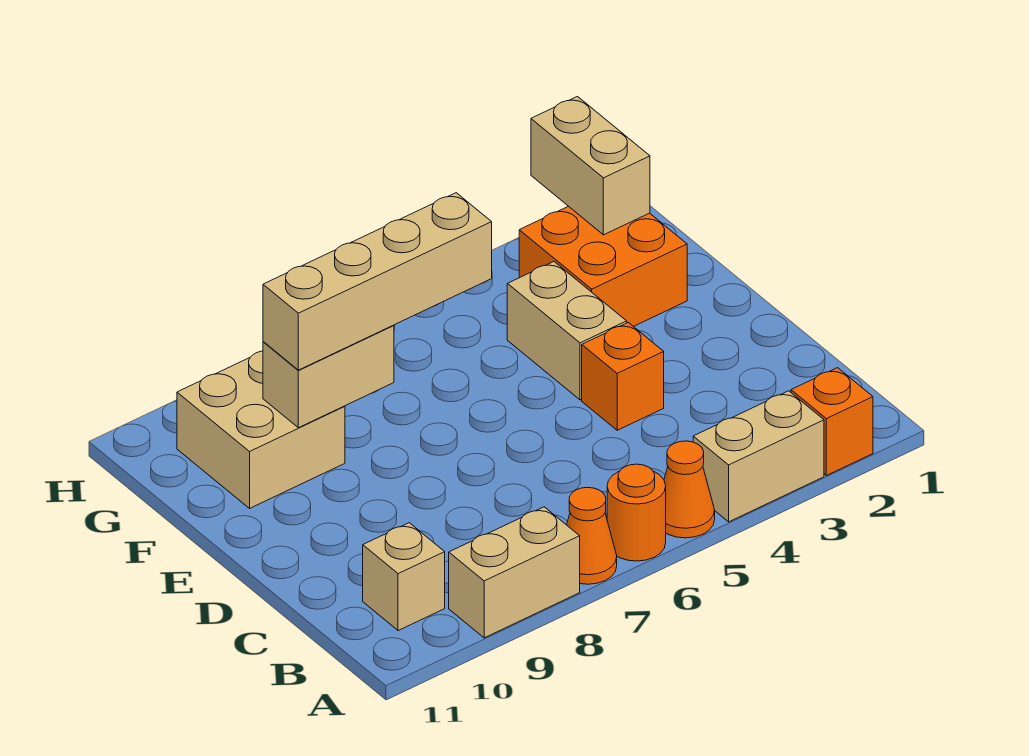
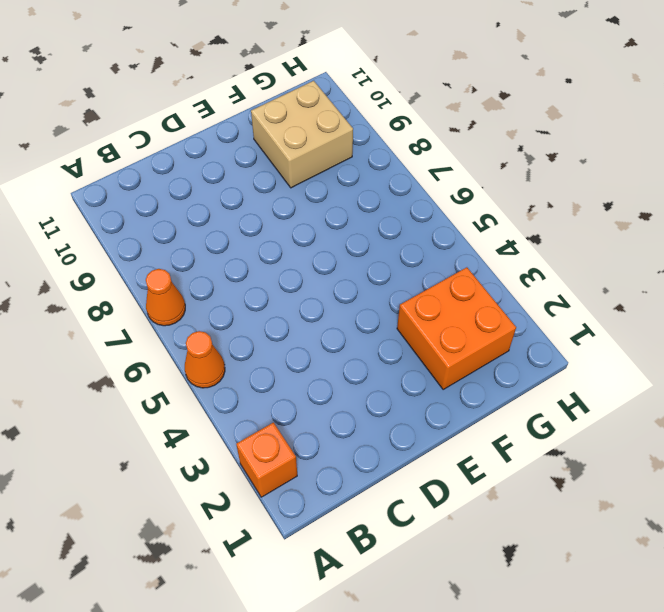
none -> tan brick A3:A4 level 1
none -> orange round brick A6 level 1
none -> tan brick A8:A9 level 1

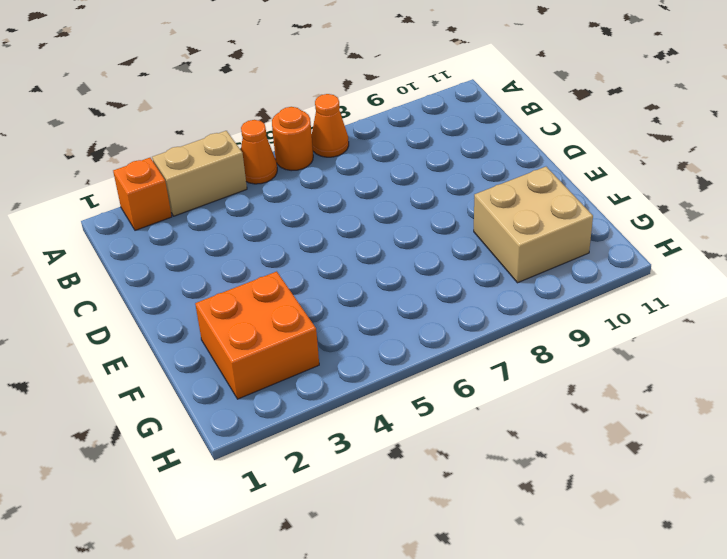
none -> tan brick A8:A9 level 1
none -> tan brick B10 level 1
none -> orange brick D4 level 1

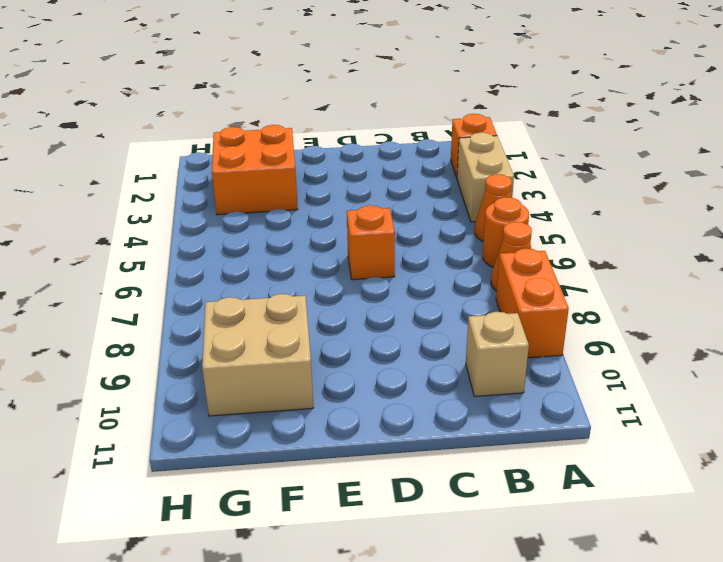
orange brick A8:A9 level 1 -> tan brick A8:A9 level 1
orange brick D6 level 1 -> orange brick D4 level 1
none -> tan brick E4:F4 level 1
none -> tan brick F8:F9 level 2
none -> tan brick G2:H2 level 2

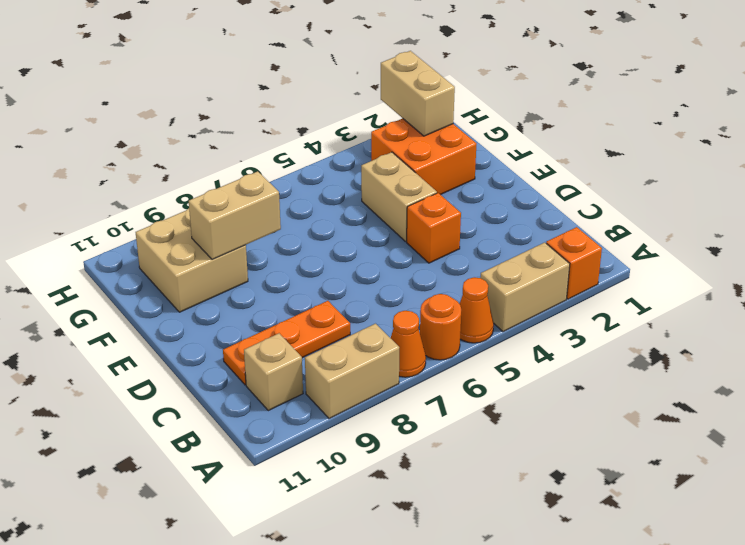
orange plate C8:C10 level 1 -> none
none -> tan brick F6:F9 level 3

